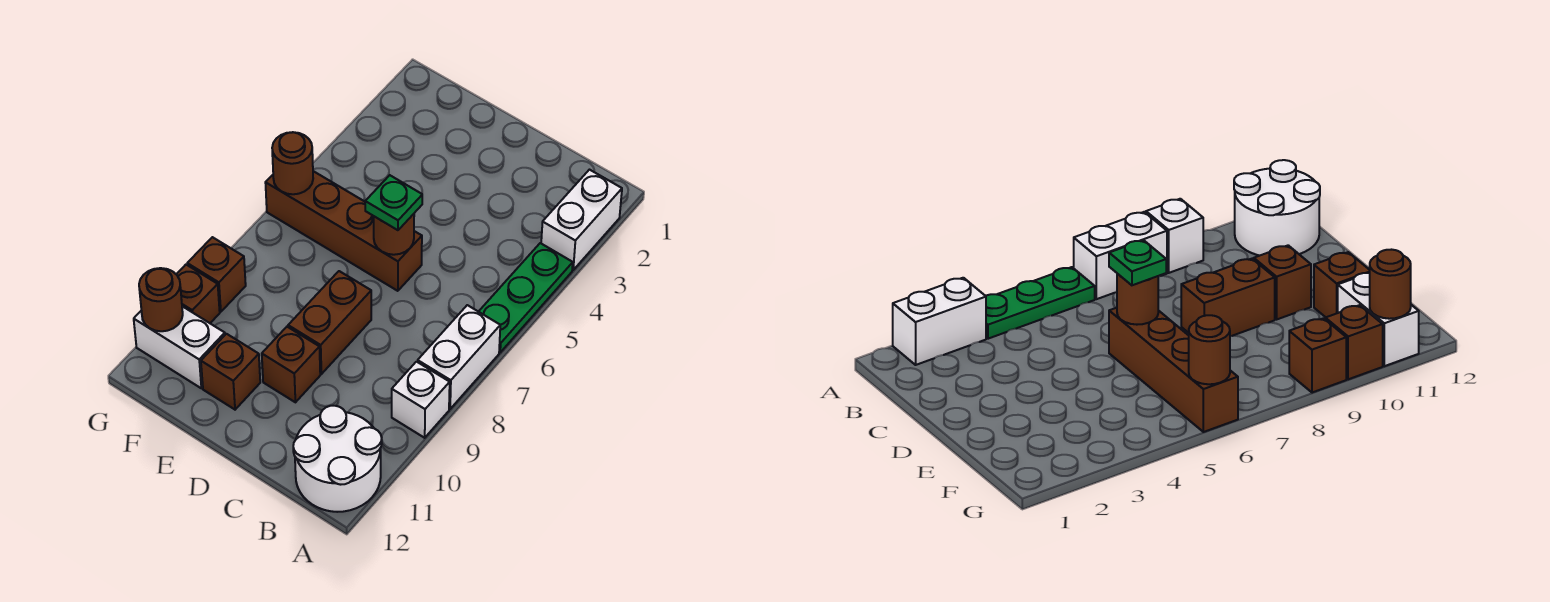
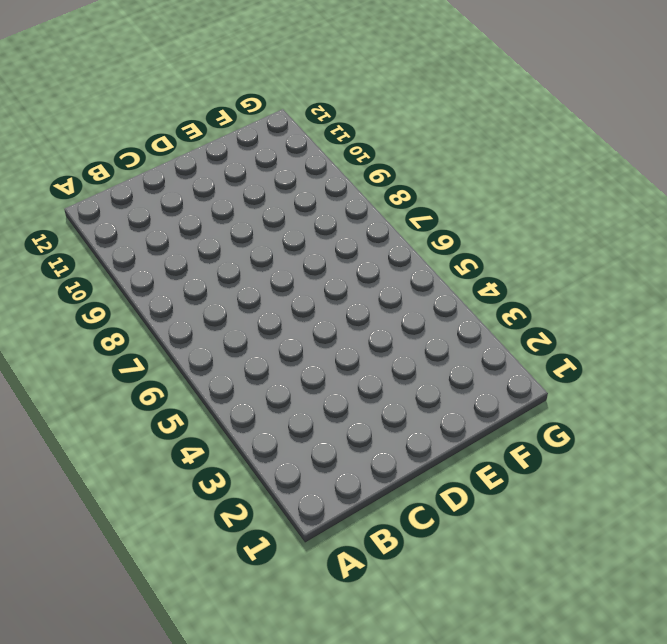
none -> white brick A2:A3 level 1
none -> green plate A4:A6 level 1
none -> white brick A7:A8 level 1

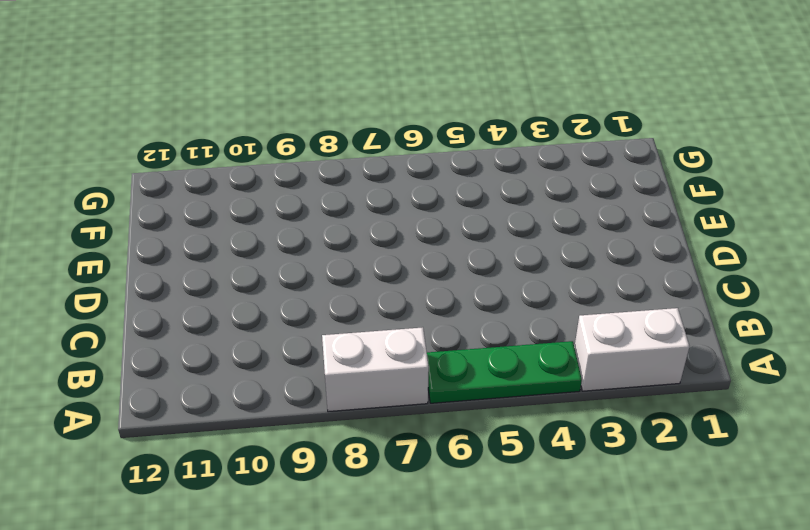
none -> white brick A9 level 1
none -> white round brick A11:B12 level 1
none -> brown brick D6:G6 level 1

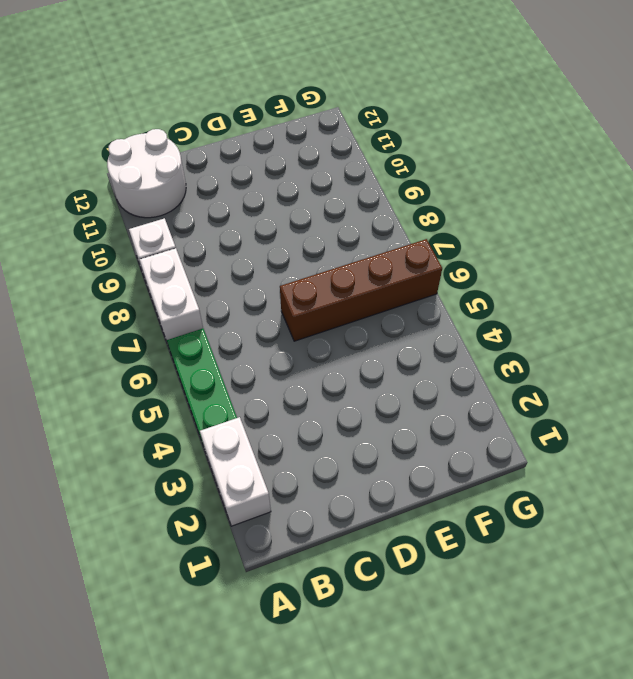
none -> brown brick D8:D9 level 1
none -> brown brick D10 level 1
none -> brown brick E11 level 1

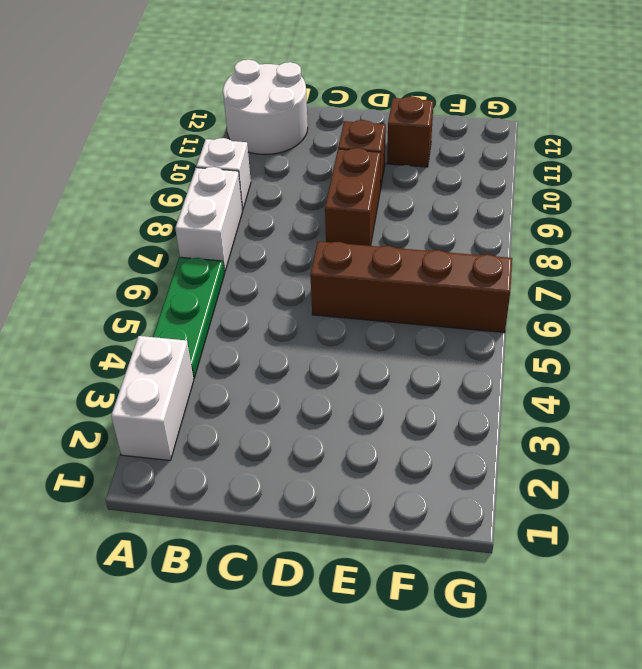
none -> white brick F11:G11 level 1
none -> brown brick G9 level 1
none -> brown brick G10 level 1

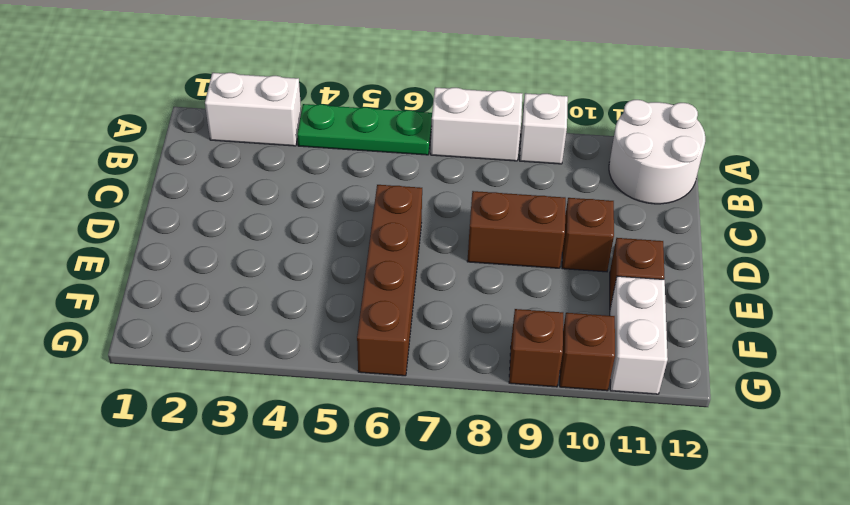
none -> brown round brick D6 level 2
none -> brown round brick G6 level 2
none -> brown round brick G11 level 2

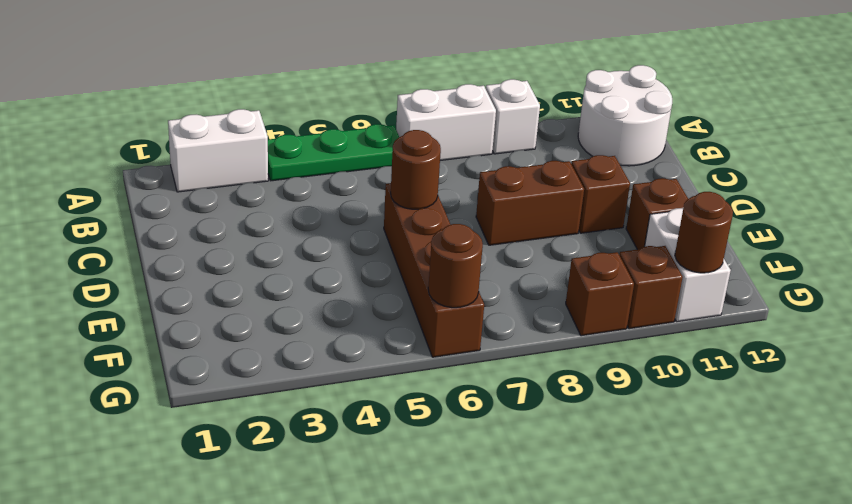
none -> green plate D6 level 3

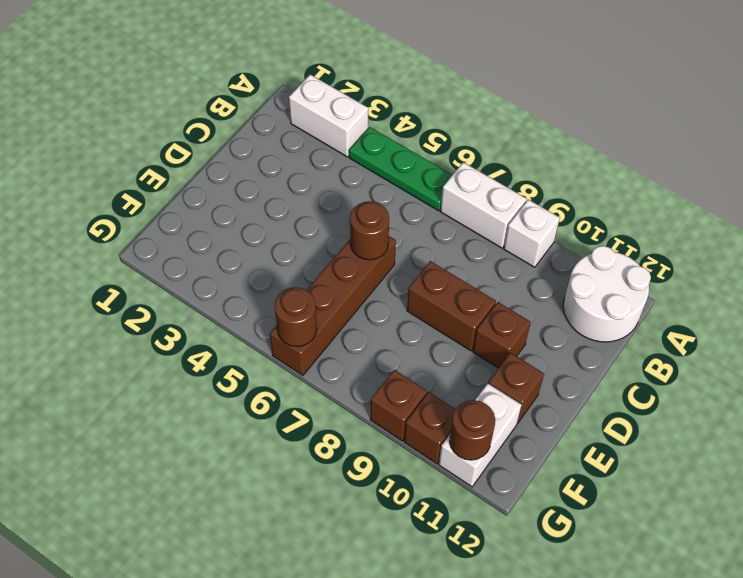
none -> green plate D6 level 3

